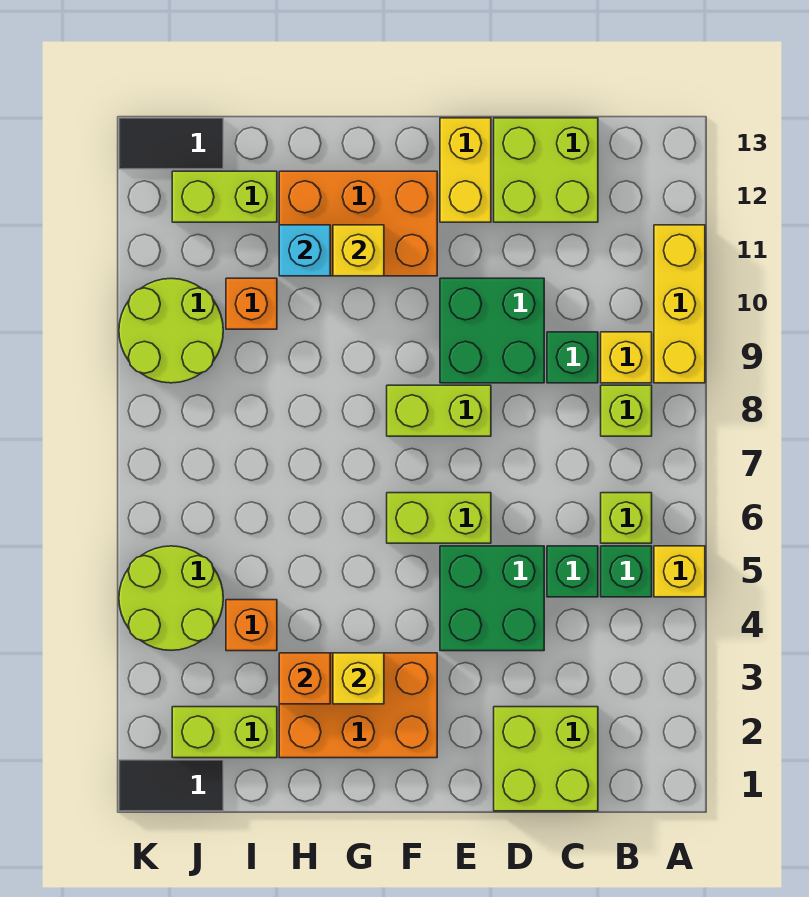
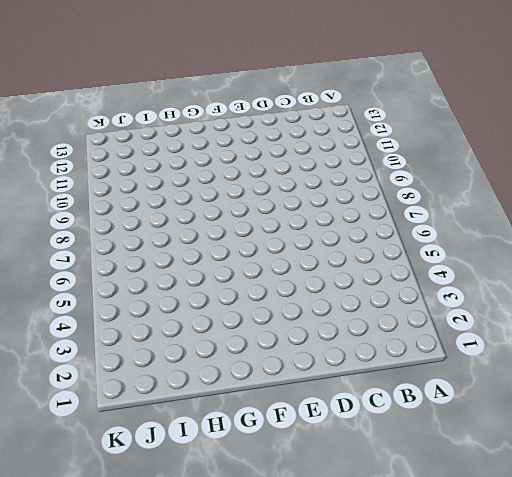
none -> yellow brick A5 level 1
none -> yellow brick A9:A11 level 1
none -> green brick B5 level 1

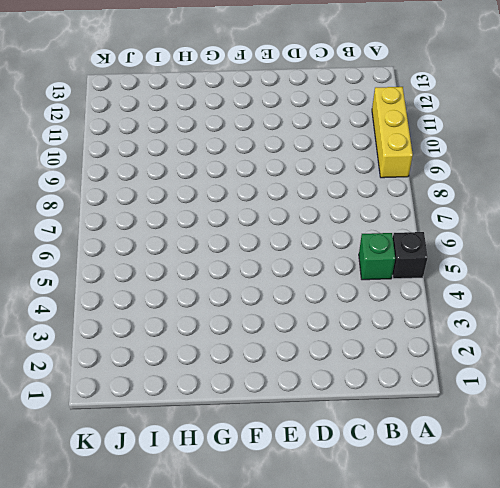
black brick A5 level 1 -> yellow brick A5 level 1
none -> lime brick B6 level 1
none -> lime brick B8 level 1
none -> yellow brick B9 level 1

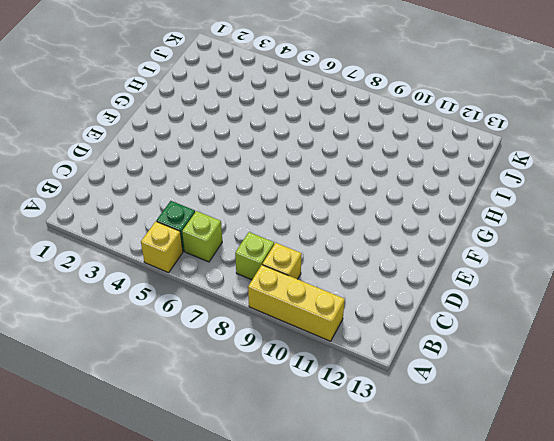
none -> lime brick C1:D2 level 1
none -> green brick C5 level 1
none -> green brick C9 level 1

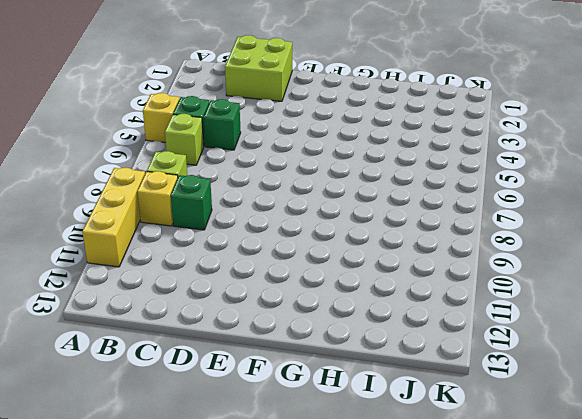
none -> lime brick C12:D13 level 1
none -> green brick D4:E5 level 1
none -> green brick D9:E10 level 1

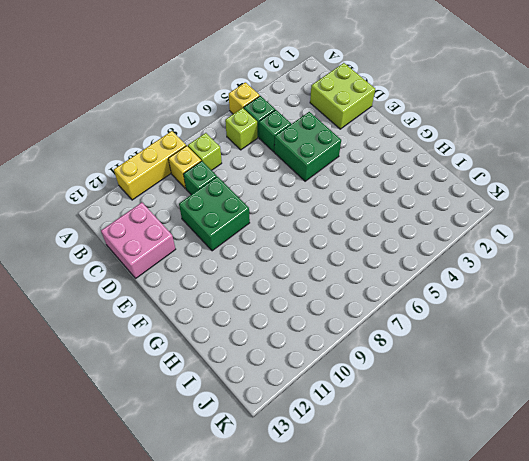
pink brick C12:D13 level 1 -> lime brick C12:D13 level 1
none -> lime brick E6:F6 level 1
none -> lime brick E8:F8 level 1
none -> yellow brick E12:E13 level 1

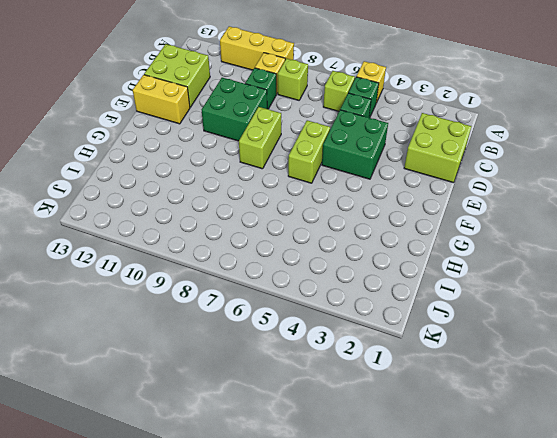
none -> orange brick F2:H3 level 1
none -> orange brick F11:H12 level 1
none -> lime brick I2:J2 level 1

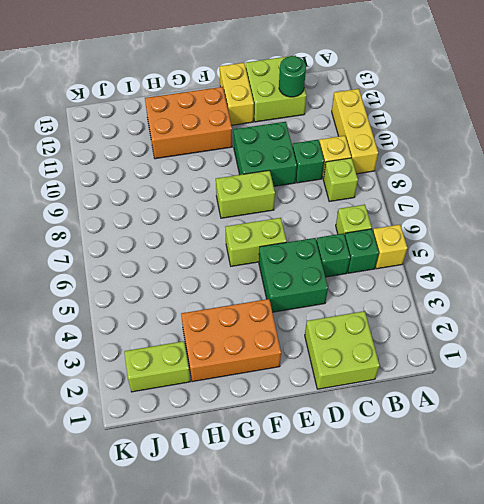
green round brick C12 level 2 -> none
none -> orange brick I4 level 1
none -> orange brick I10 level 1
none -> lime brick I12:J12 level 1

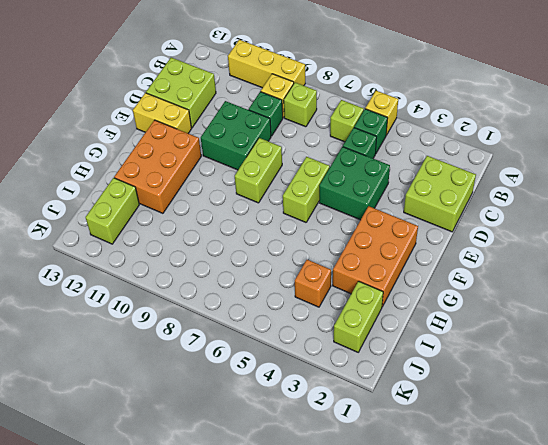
none -> orange brick I10 level 1
none -> black tile J1:K1 level 1
none -> lime round brick J4:K5 level 1

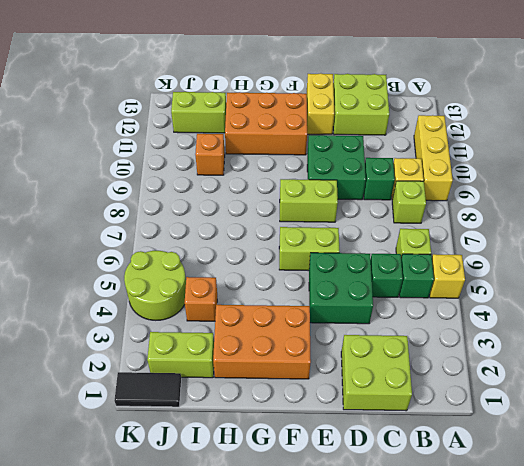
none -> lime round brick J9:K10 level 1
none -> black tile J13:K13 level 1
none -> yellow brick G3 level 2

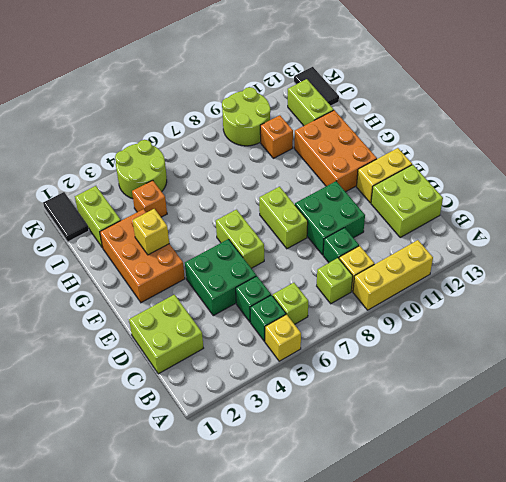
none -> yellow brick G11 level 2
none -> orange brick H3 level 2
none -> cyan brick H11 level 2

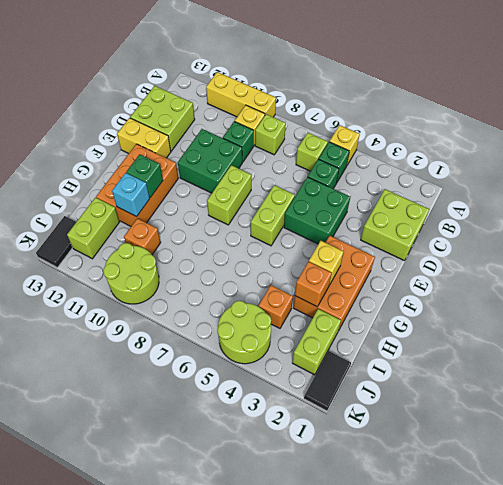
green brick G11 level 2 -> yellow brick G11 level 2

